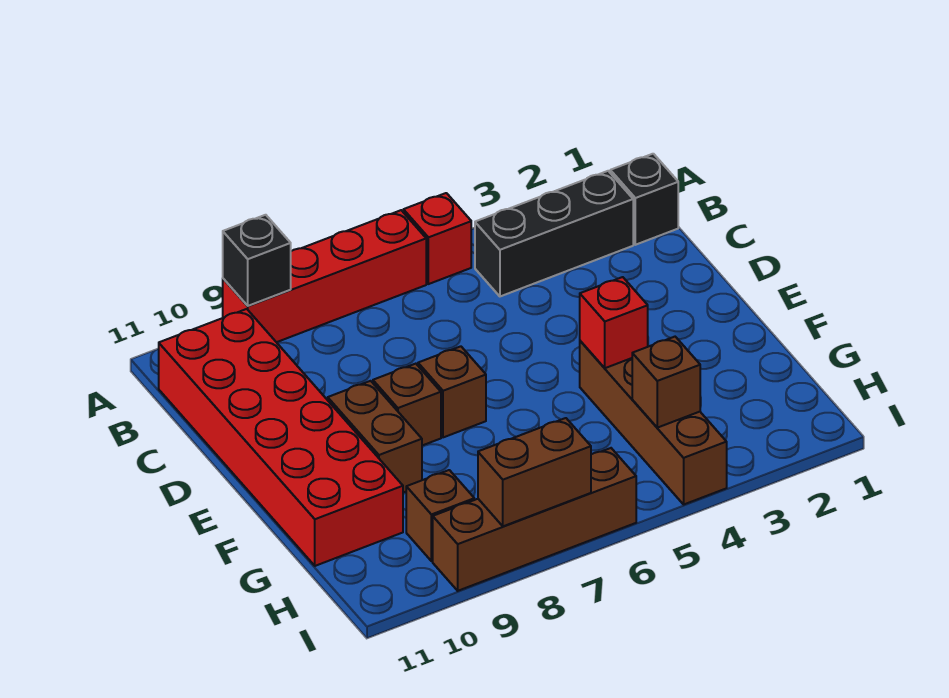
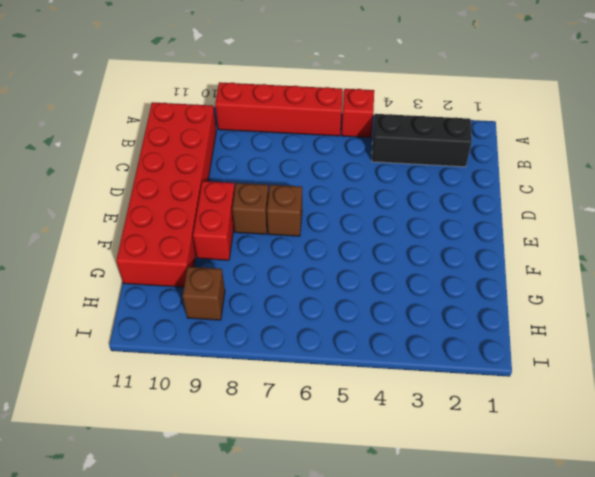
red brick E9:F9 level 1 -> brown brick E9:F9 level 1
none -> black brick B1 level 1
none -> brown brick F4:I4 level 1
none -> brown brick I6:I9 level 1

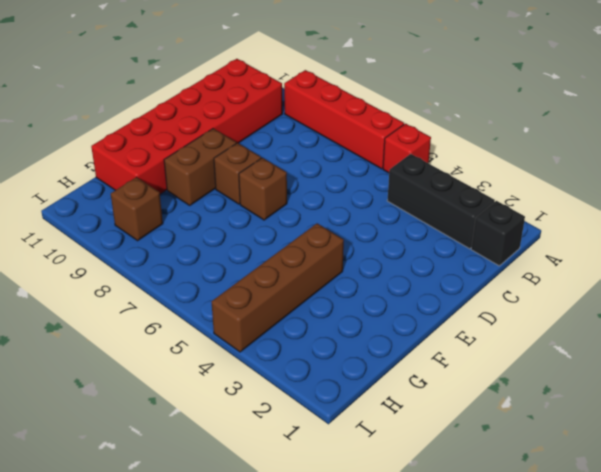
none -> brown brick I6:I9 level 1
none -> black brick A9 level 2
none -> red brick F4 level 2

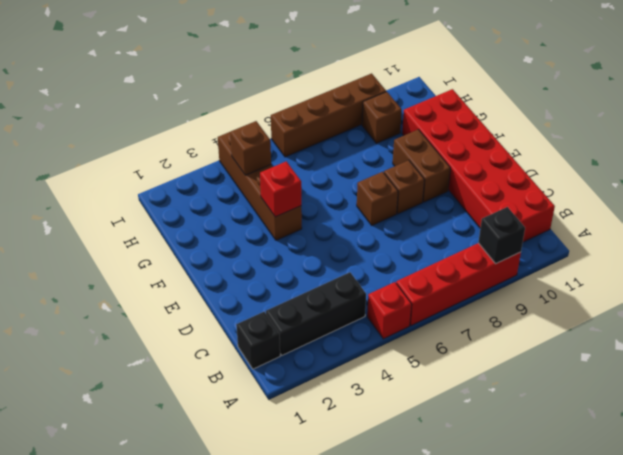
none -> brown brick I7:I8 level 2

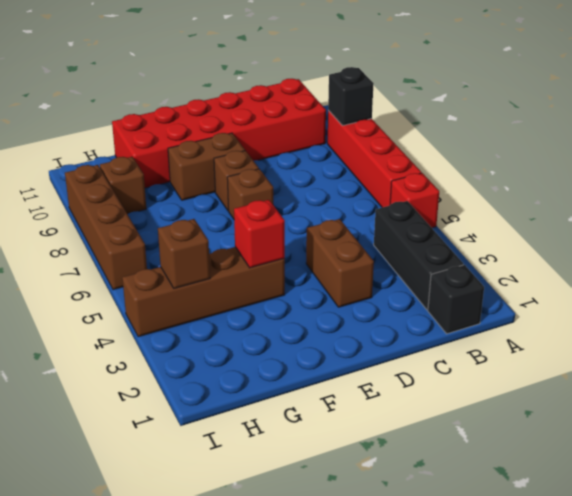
brown brick D3:D4 level 1 -> brown brick I7:I8 level 2

